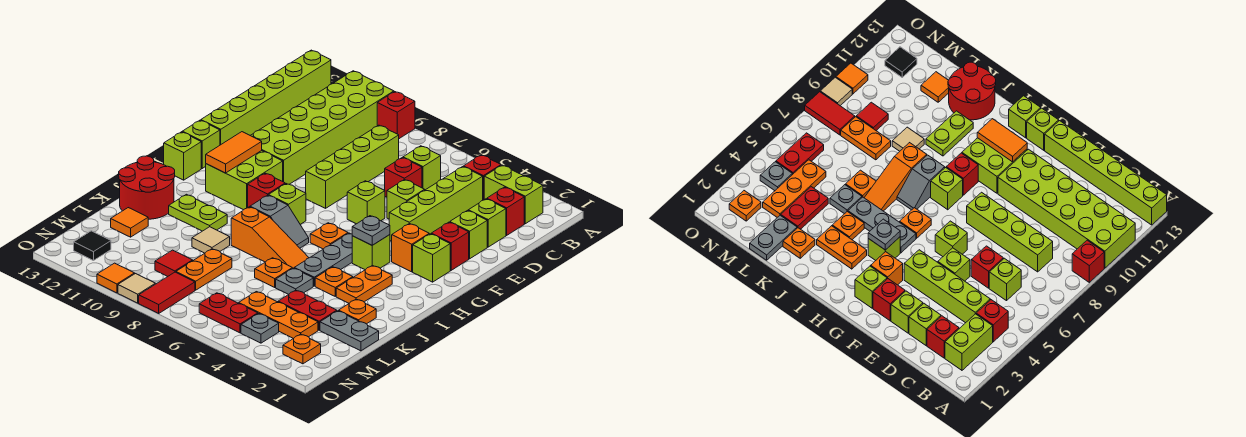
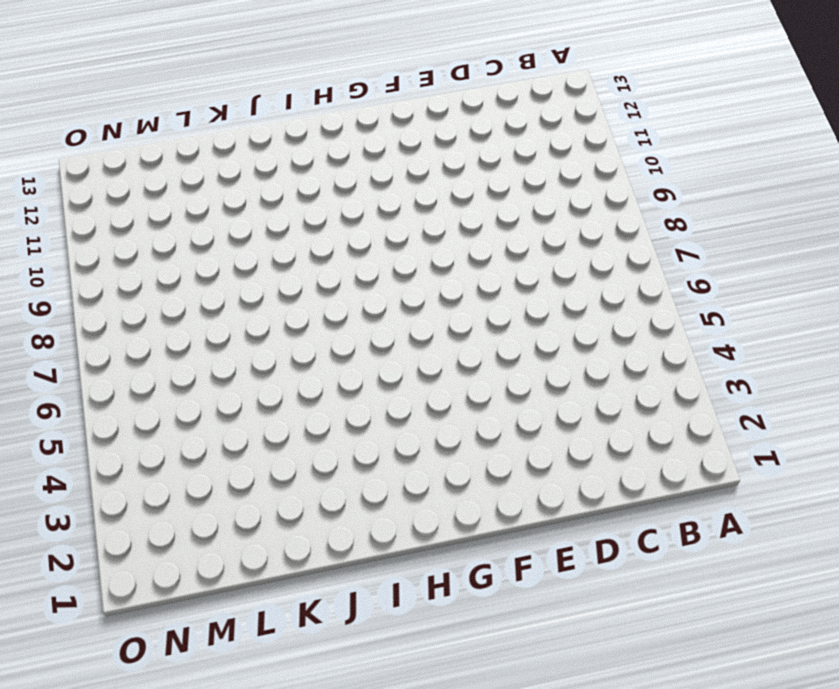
none -> red brick A9 level 1
none -> lime brick A10:F11 level 1
none -> lime brick A13:F13 level 1
none -> lime brick B2:B3 level 1

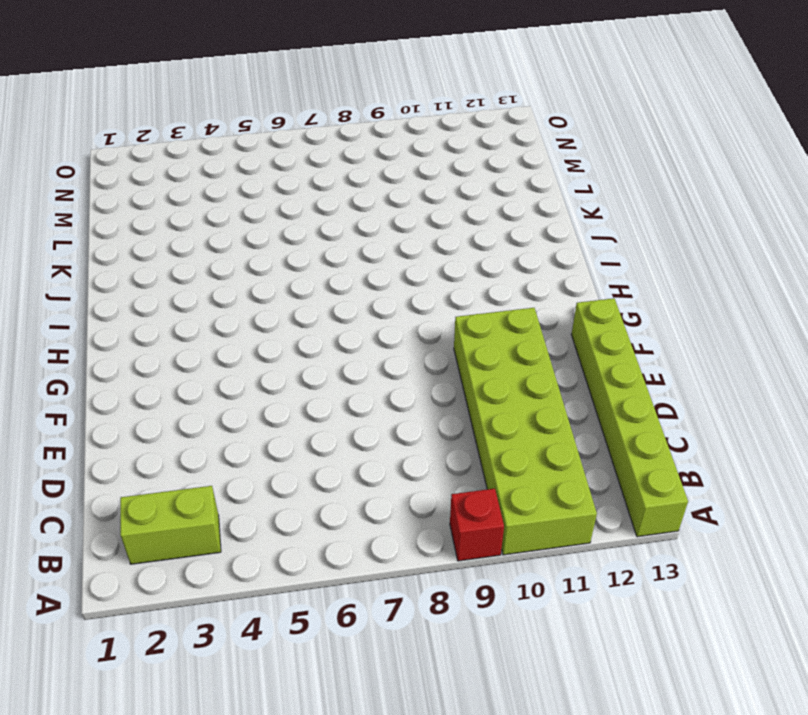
none -> red brick B4 level 1
none -> red brick C2 level 1
none -> lime brick C4:F4 level 1
none -> lime brick C6 level 1

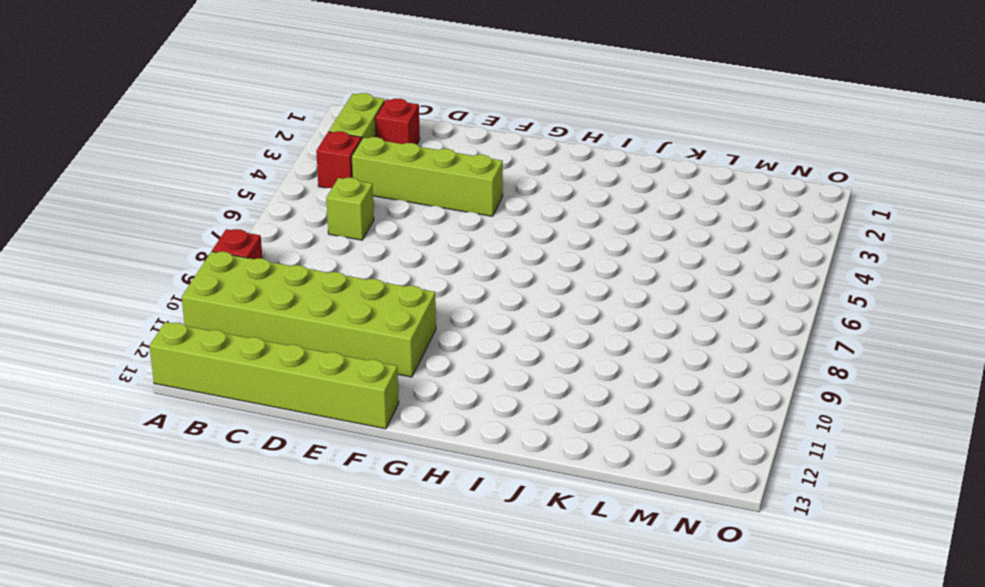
none -> lime brick C8:F8 level 1
none -> lime brick D2 level 1
none -> red brick D6 level 1
none -> lime brick E2 level 1

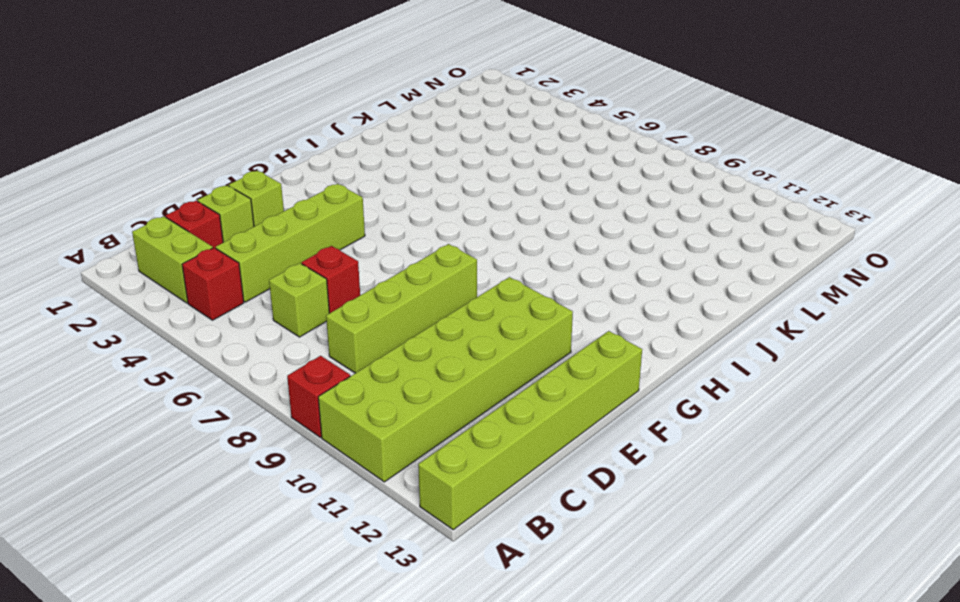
none -> lime brick E5 level 1
none -> red brick F2 level 1
none -> lime brick F6 level 1
none -> lime brick G2 level 1

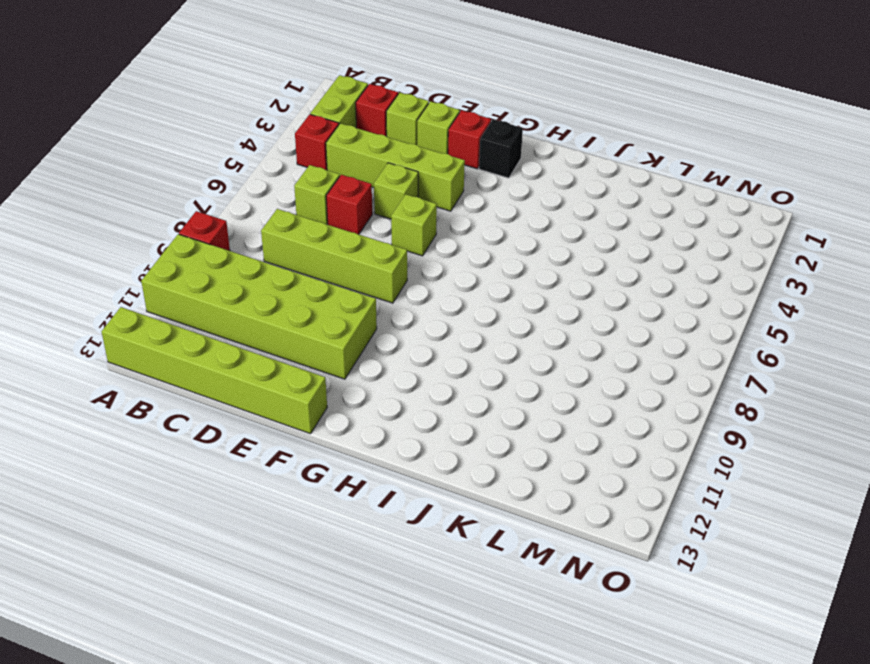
black brick G2 level 1 -> lime brick G2 level 1
none -> orange brick G3 level 1
none -> lime brick G10:H11 level 1
none -> lime brick G13 level 1
none -> lime brick H4 level 1

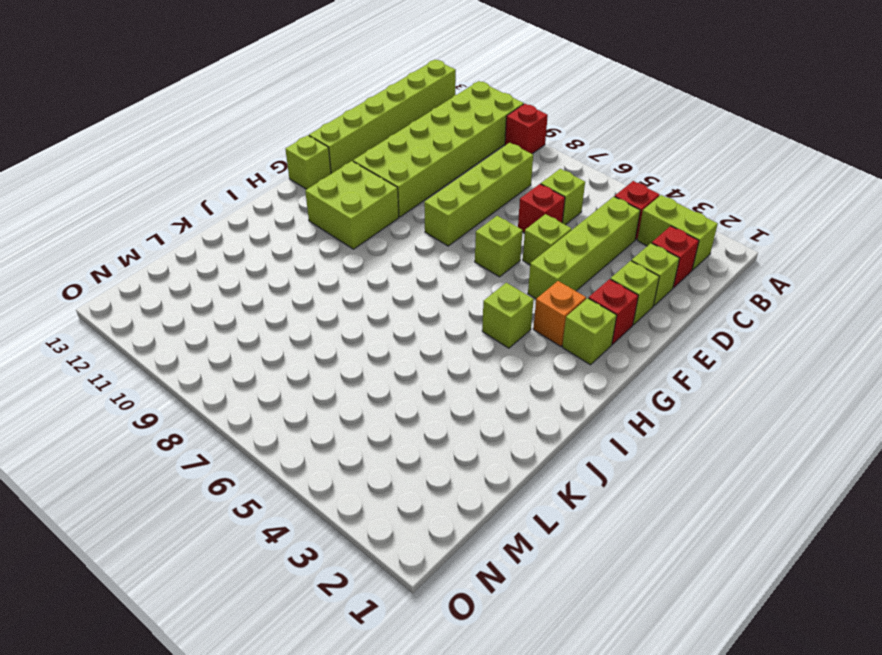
none -> grey plate H5:J5 level 1
none -> orange plate H6 level 1
none -> lime brick H8 level 1
none -> red brick H9 level 1

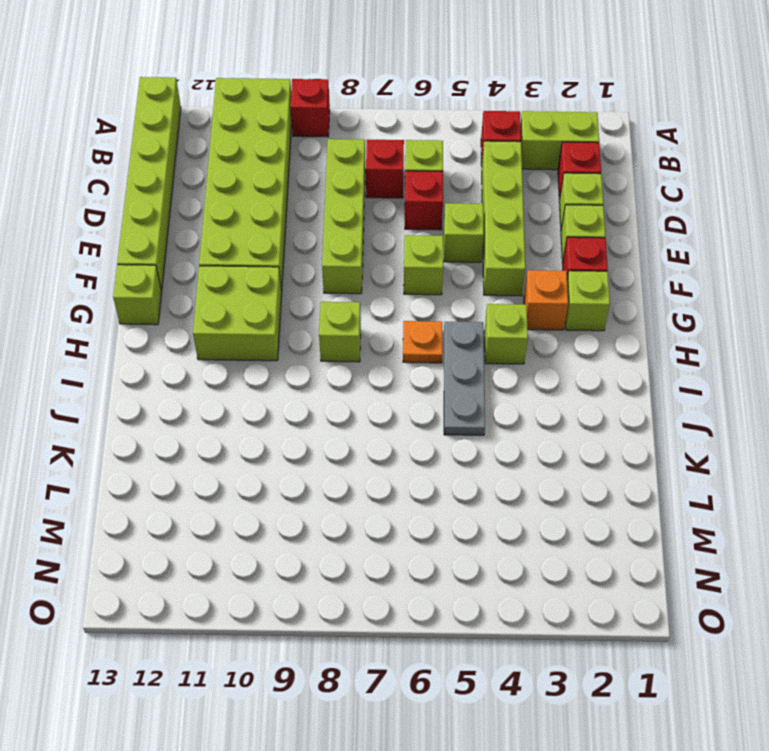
red brick C7 level 1 -> red brick H9 level 1
none -> lime brick H13 level 1
none -> orange plate I3:J3 level 1
none -> grey slope I7:I8 level 1 top 8
none -> orange plate J4 level 1

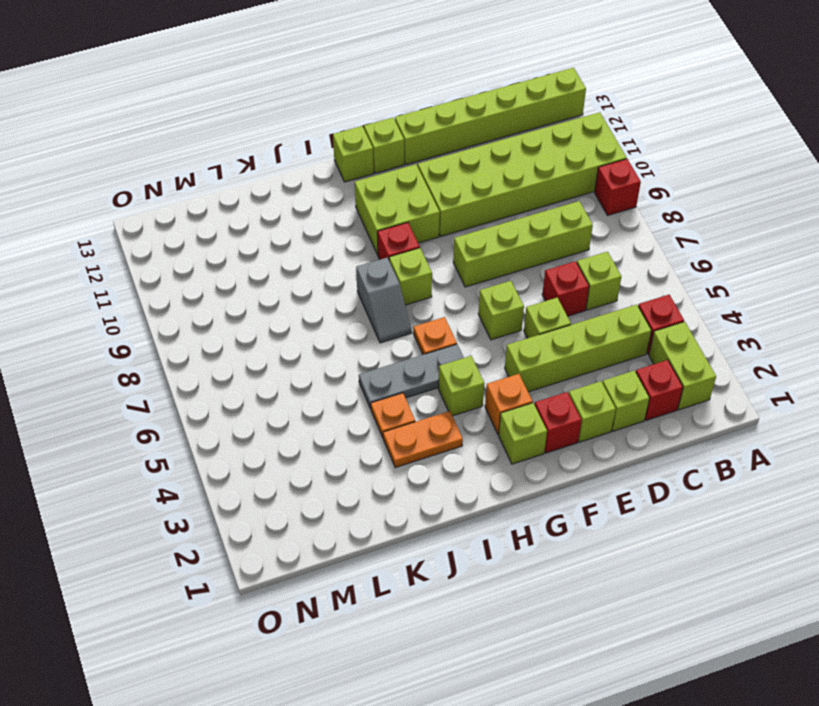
none -> orange slope J6:J8 level 1 top 8
none -> lime plate J10:J11 level 1
none -> red round brick J12:K13 level 1
none -> orange plate K2 level 1

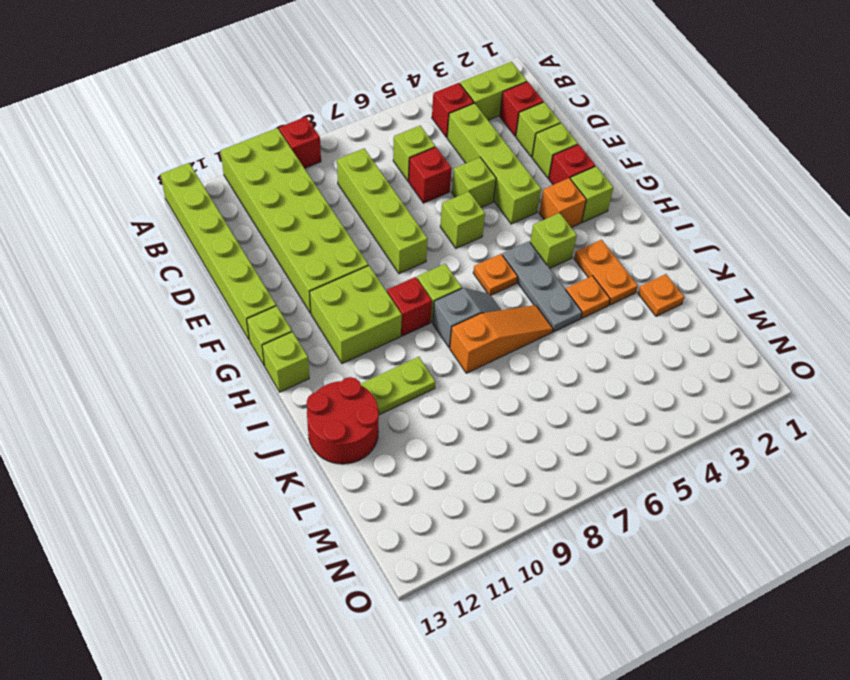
none -> grey plate K5 level 1
none -> orange plate K6 level 1
none -> tan tile K9 level 1
none -> grey plate L1:L2 level 1

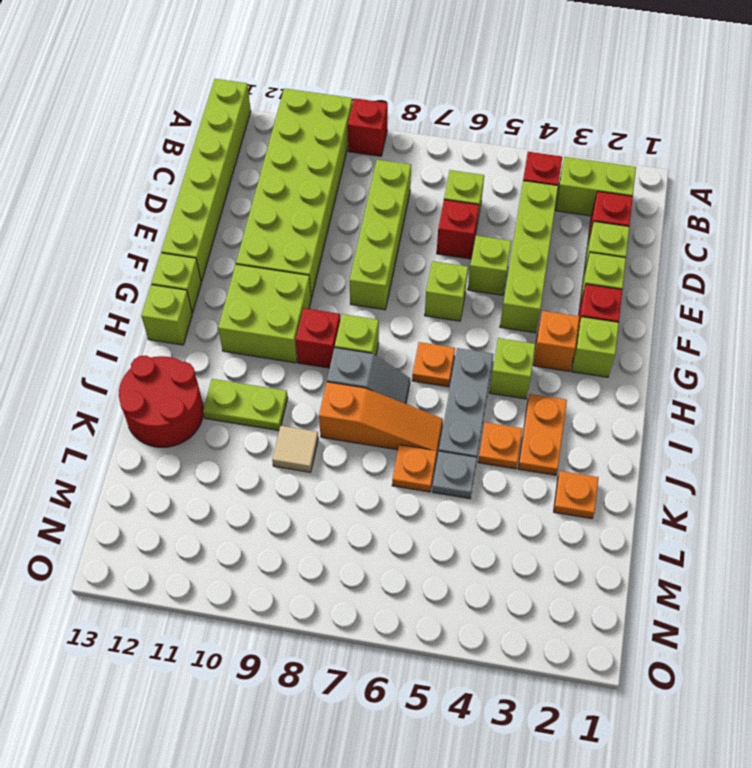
none -> grey plate L1:L2 level 1
none -> red plate L3:L4 level 1
none -> orange plate L8:M8 level 1
none -> orange tile L12 level 1

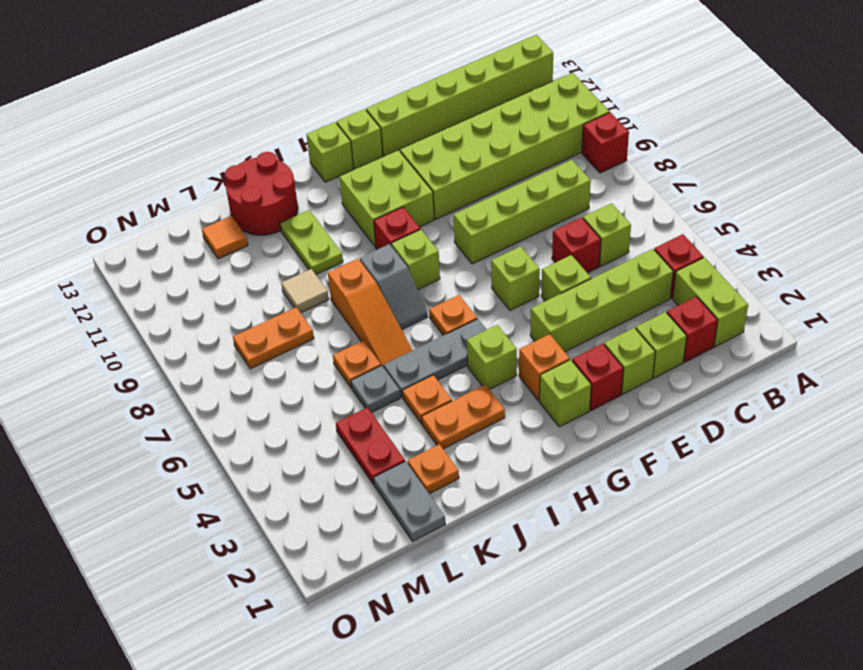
none -> orange plate M3:M5 level 1
none -> red tile M9 level 1
none -> orange plate N2 level 1
none -> grey plate N4 level 1

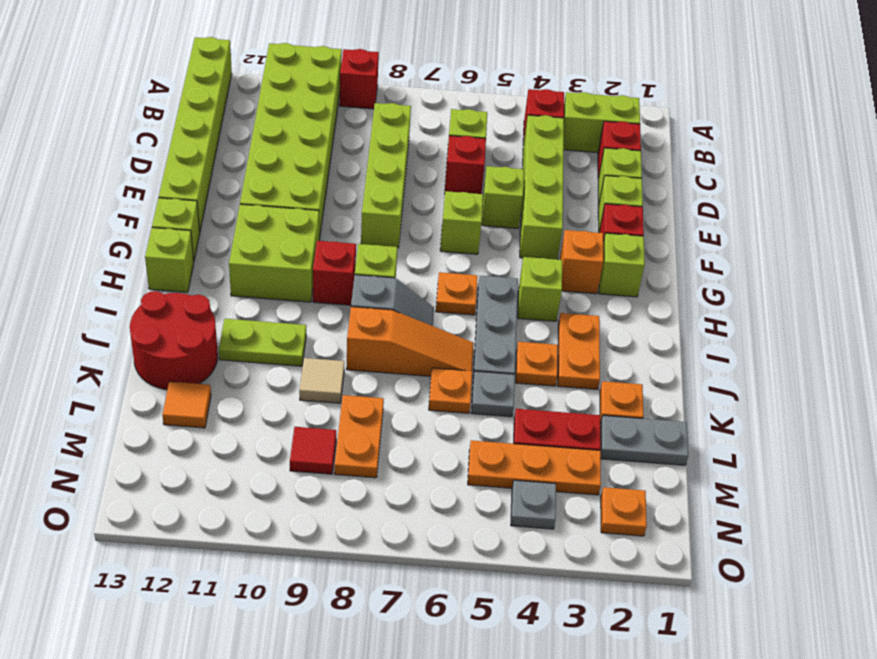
none -> red plate N5:N6 level 1
none -> red tile N8:O8 level 1
none -> black tile N12 level 1
none -> tan tile O9 level 1

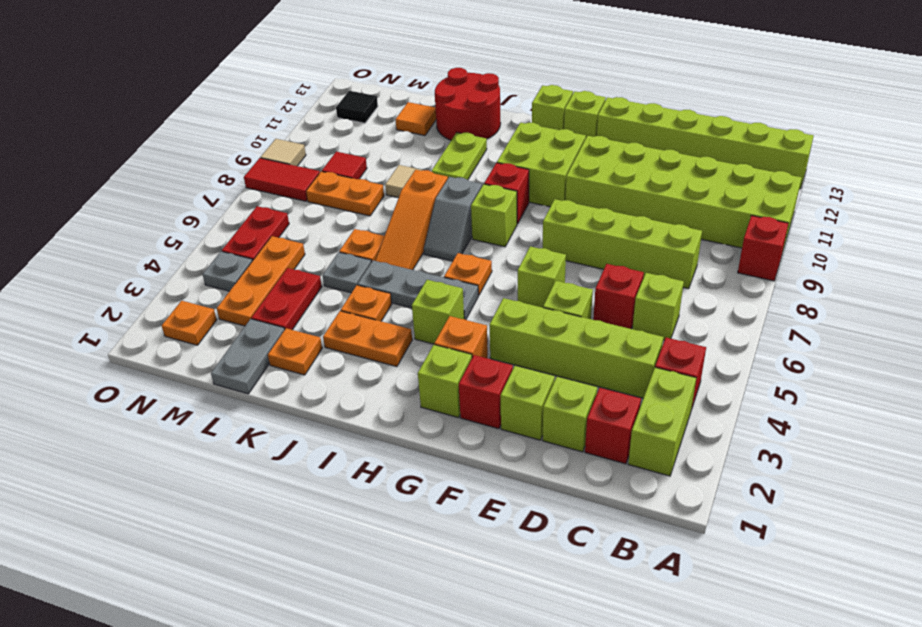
none -> orange tile O10 level 1
none -> orange tile G11:H11 level 2
none -> grey plate H4 level 2

